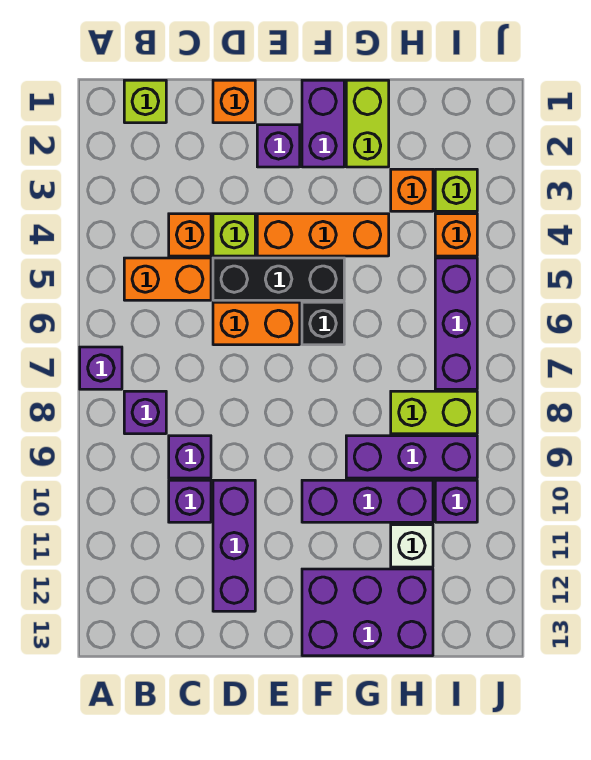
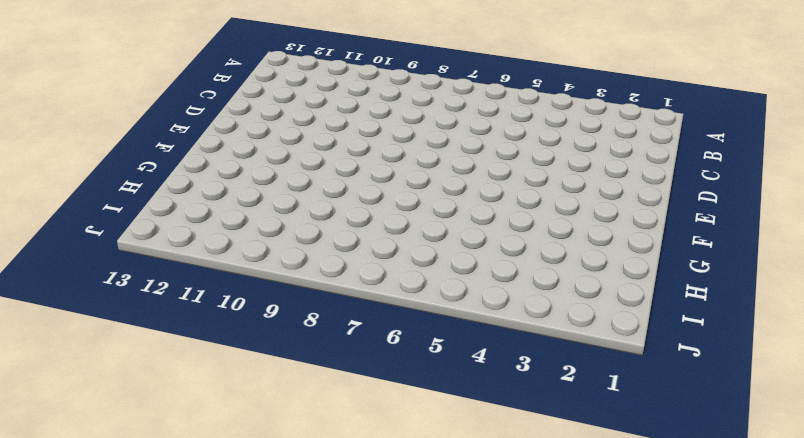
none -> purple brick A7 level 1
none -> lime brick B1 level 1
none -> orange brick B5:C5 level 1

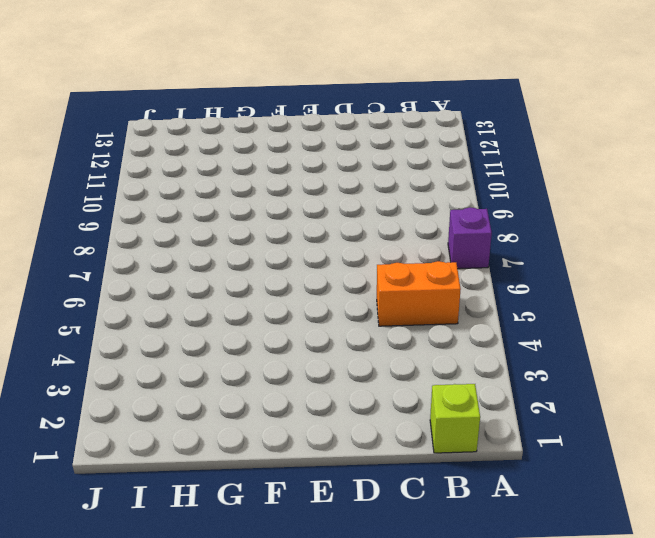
none -> purple brick B8 level 1
none -> orange brick C4 level 1
none -> purple brick C9 level 1

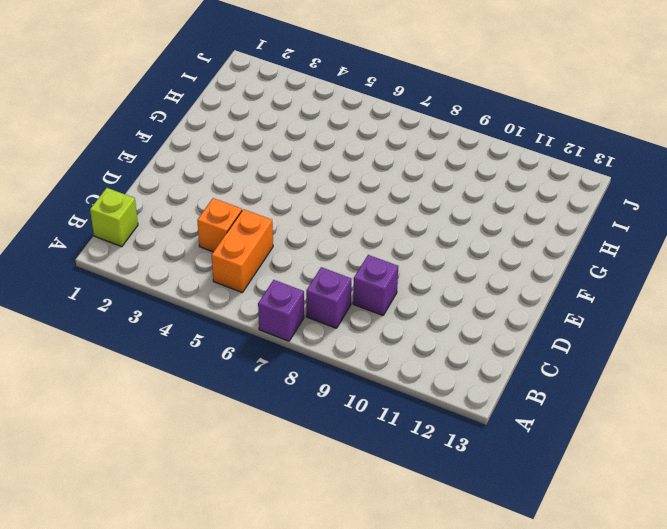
none -> purple brick C10 level 1
none -> orange brick D1 level 1
none -> lime brick D4 level 1

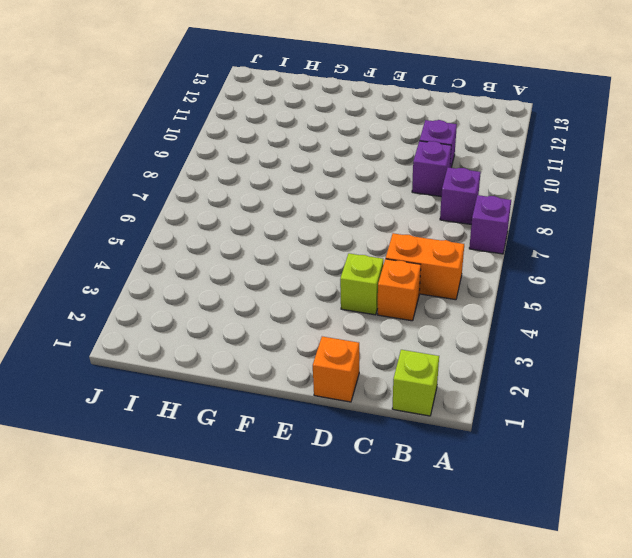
none -> black brick D5:F5 level 1
none -> orange brick D6:E6 level 1
none -> purple brick D10:D12 level 1

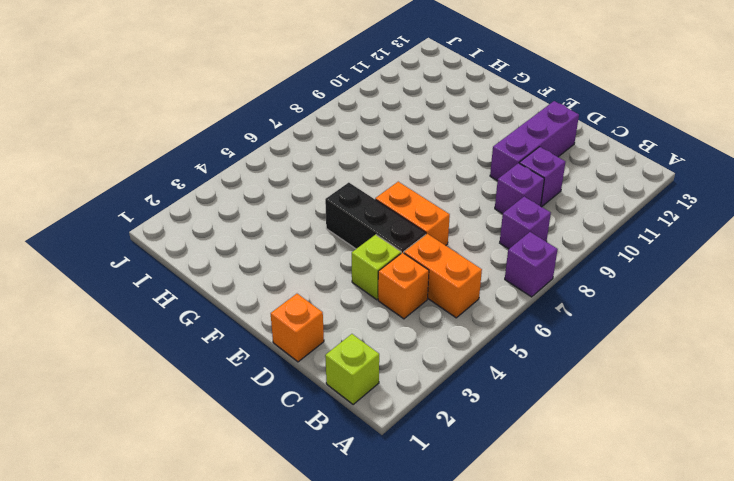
none -> purple brick E2 level 1
none -> orange brick E4:G4 level 1
none -> purple brick F1:F2 level 1

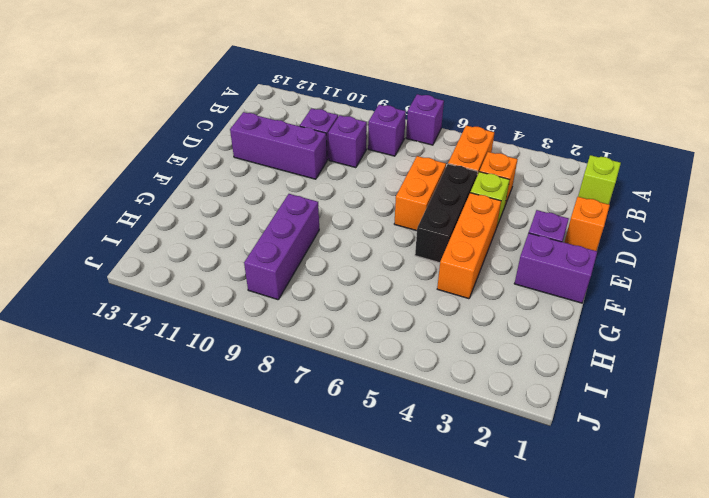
none -> black brick F6 level 1
none -> purple brick F10:H10 level 1
none -> purple brick F12:H13 level 1

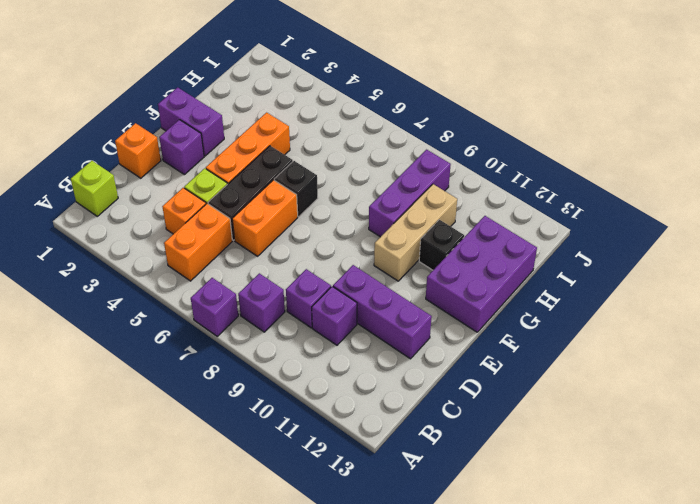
tan brick F10:H10 level 1 -> purple brick F10:H10 level 1
black brick G11 level 1 -> none
none -> lime brick G1:G2 level 1
none -> orange brick H3 level 1
none -> lime brick H8:I8 level 1

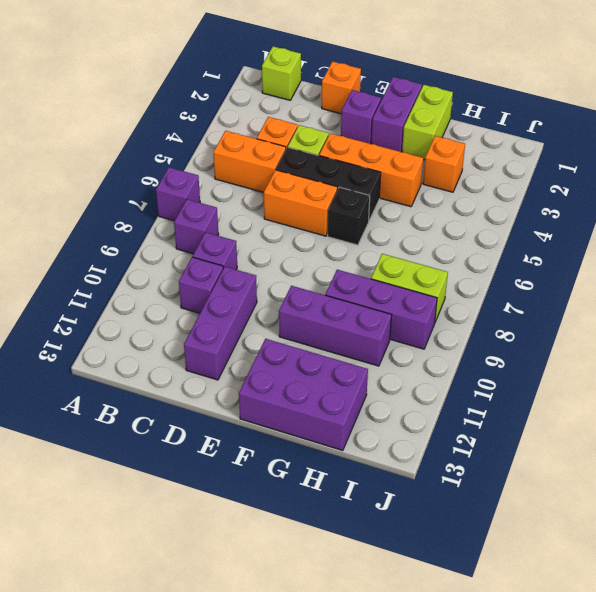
none -> white brick H11 level 1
none -> lime brick I3 level 1
none -> orange brick I4 level 1

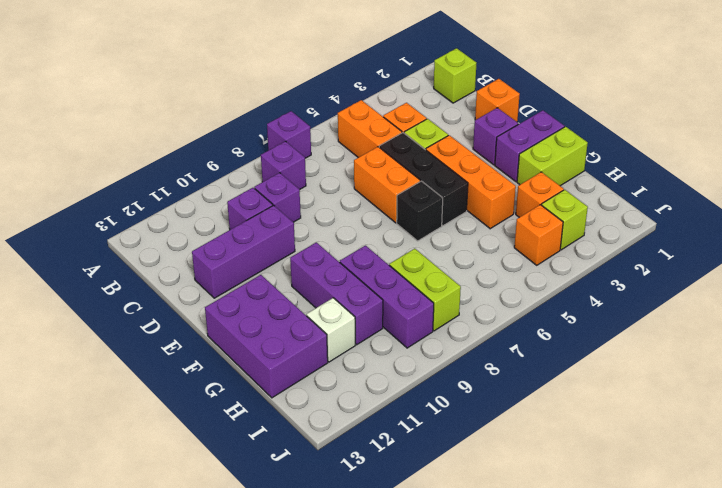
none -> purple brick I5:I7 level 1
none -> purple brick I10 level 1

